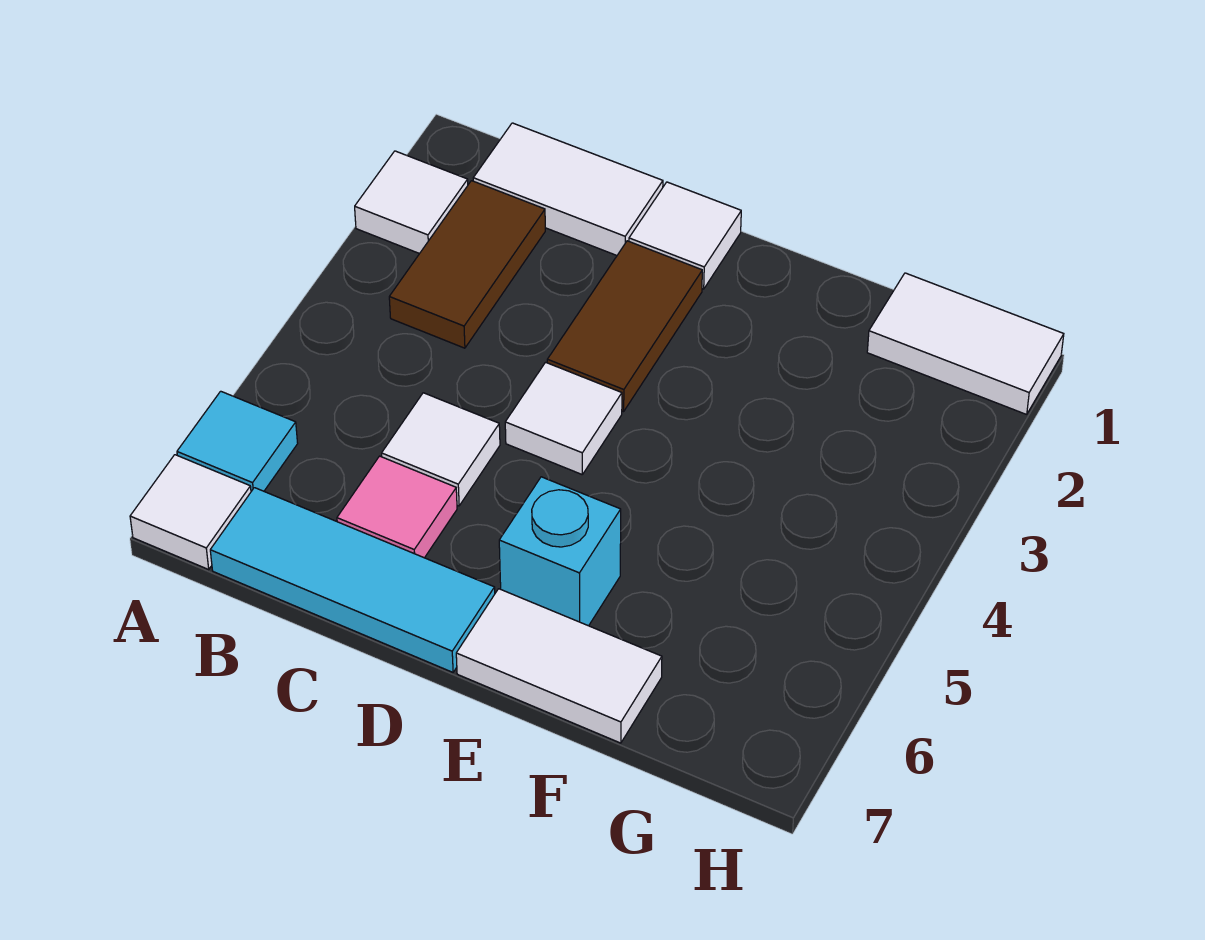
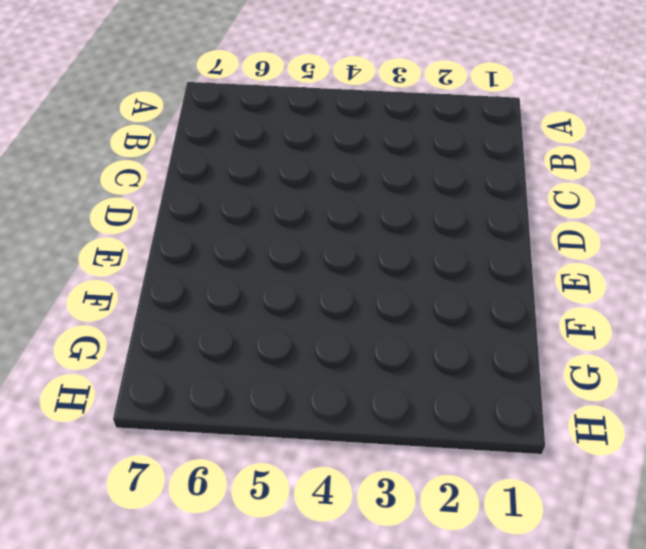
none -> white tile A2 level 1
none -> cyan tile A6 level 1
none -> white tile A7 level 1

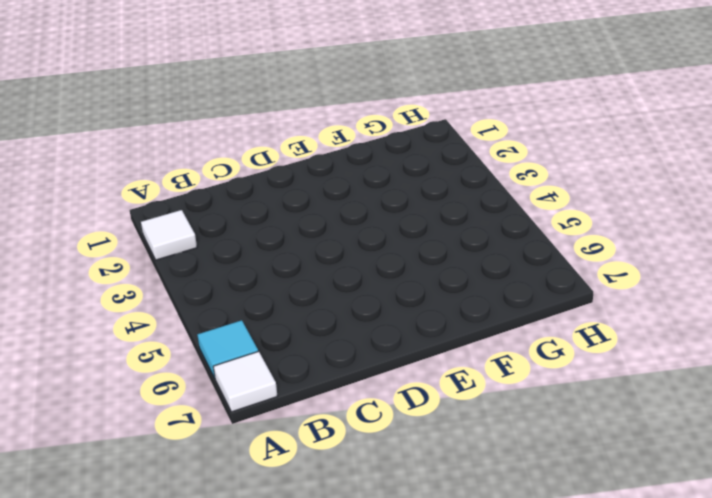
none -> white tile B1:C1 level 1
none -> brown tile B2:B3 level 1
none -> cyan tile B7:D7 level 1

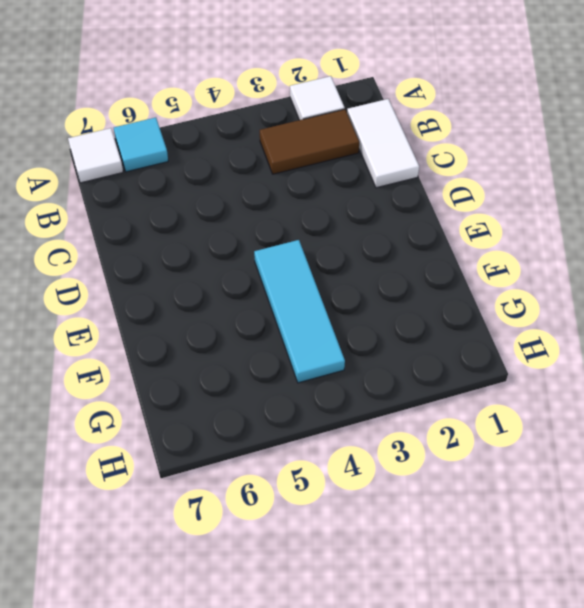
cyan tile E4:G4 level 1 -> cyan tile B7:D7 level 1
none -> white tile C5 level 1
none -> pink tile C6 level 1
none -> white tile D1 level 1

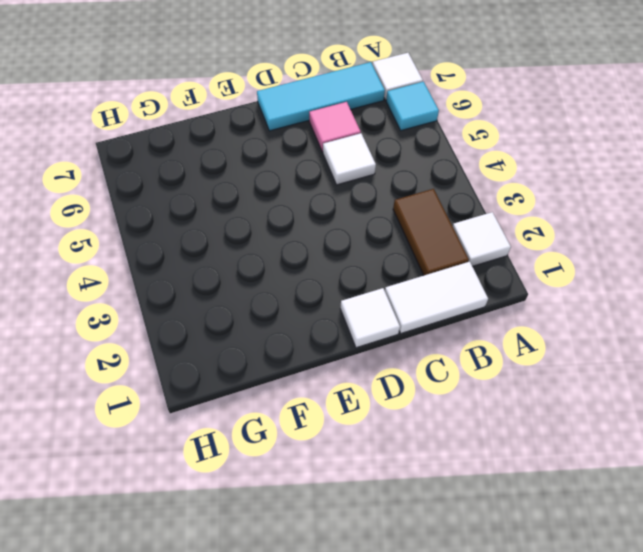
none -> brown tile D2:D3 level 1
none -> white tile D4 level 1
none -> cyan brick E6 level 1

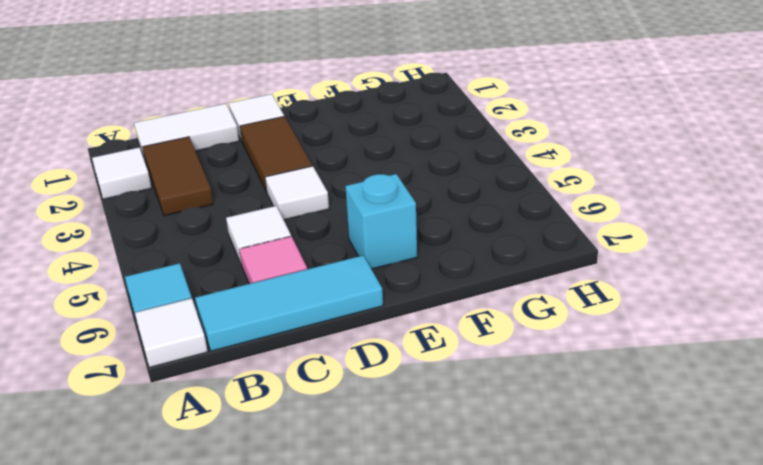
none -> white tile E7:F7 level 1
none -> white tile G1:H1 level 1

